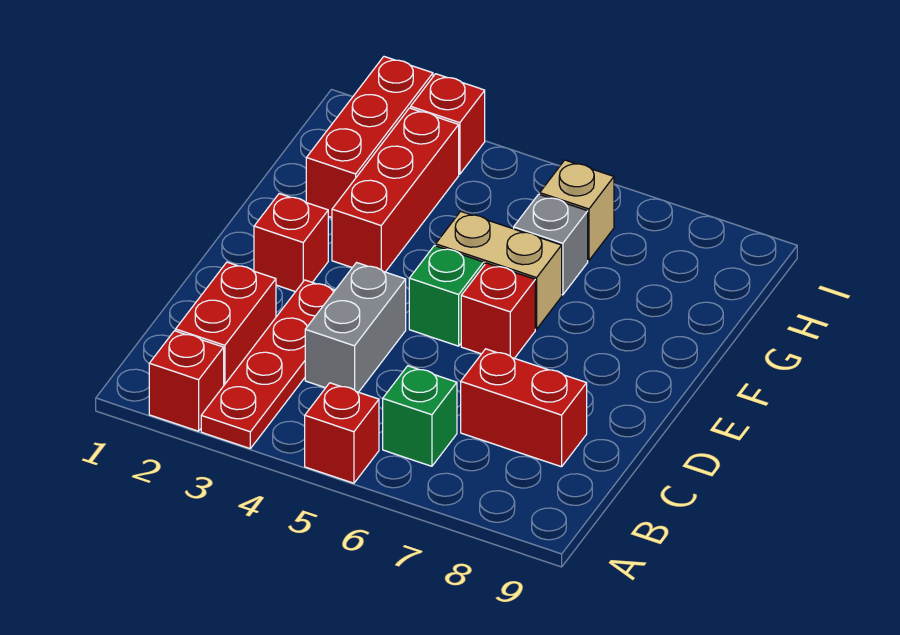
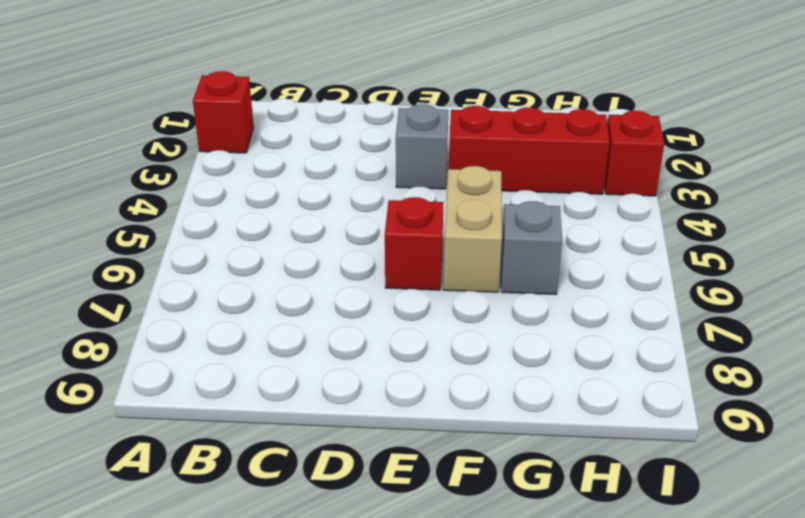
grey brick E3 level 1 -> none
none -> red plate A3:D3 level 1
none -> red brick A5 level 1
none -> red brick B2:C2 level 1

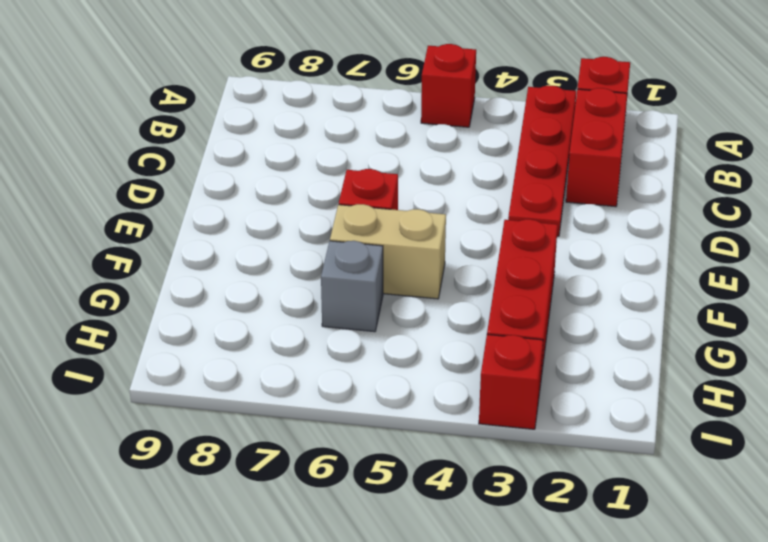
none -> green brick B6 level 1
none -> grey brick C4:D4 level 1
none -> red brick C7:C8 level 1

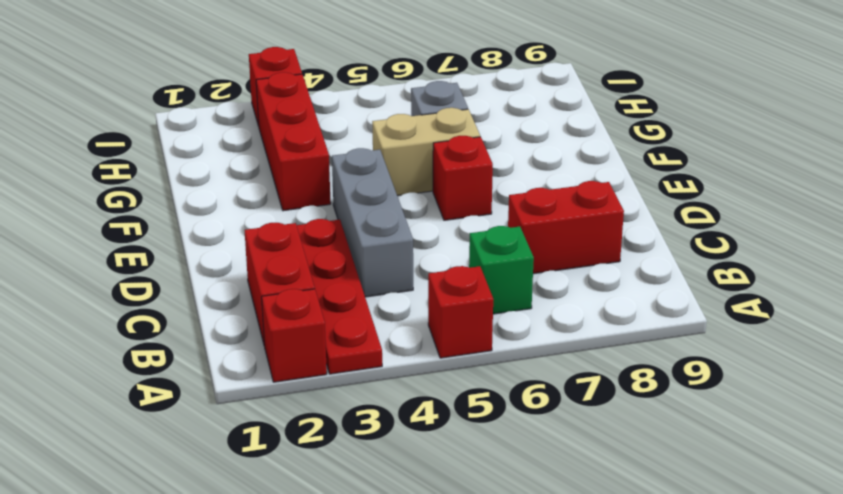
grey brick C4:E4 level 1 -> grey brick C4:D4 level 1
none -> red brick E2 level 1
none -> green brick E5 level 1
none -> red brick G2:I2 level 1

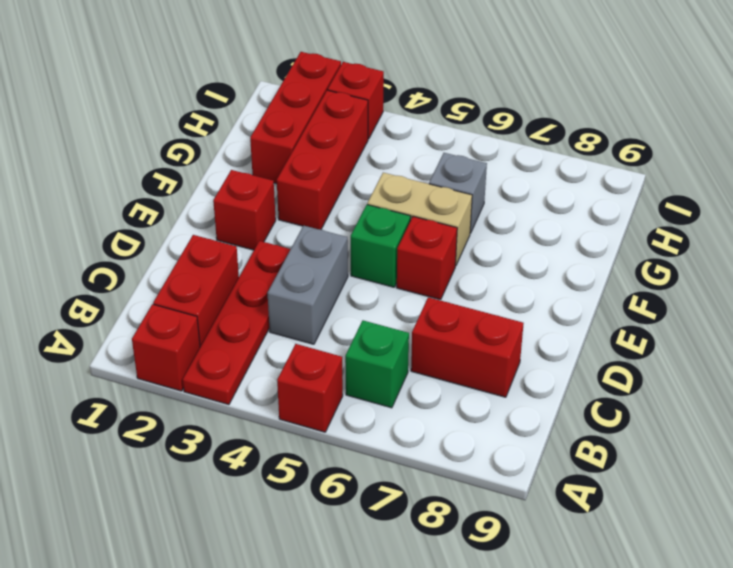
none -> tan brick H6 level 1

